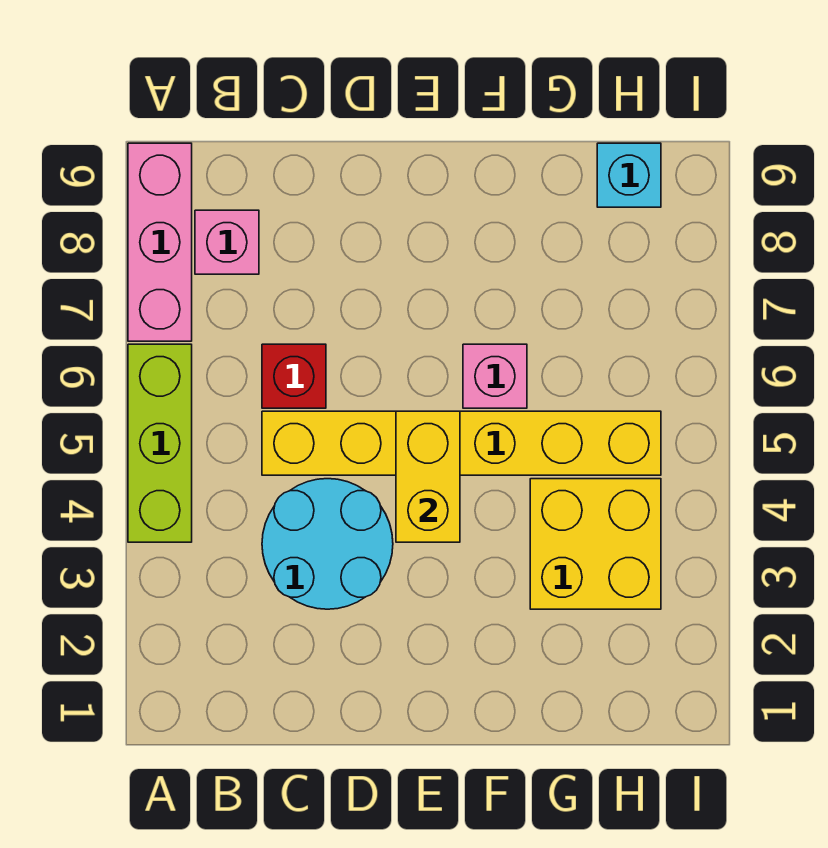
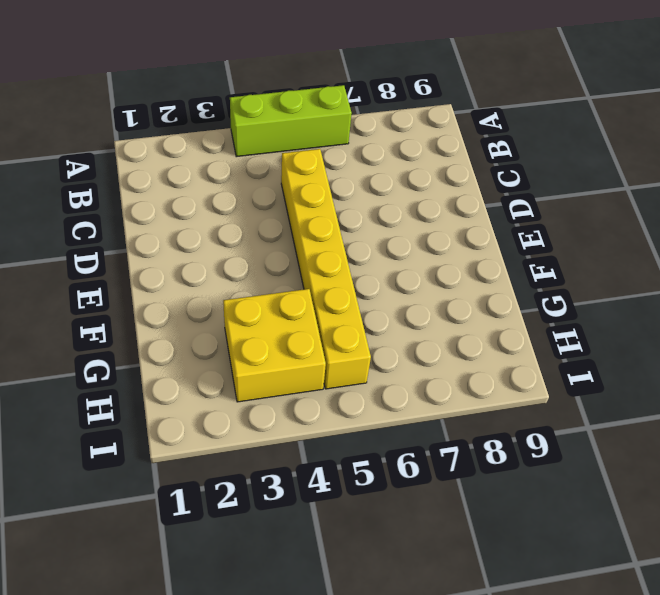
none -> pink brick A7:A9 level 1
none -> pink brick B8 level 1

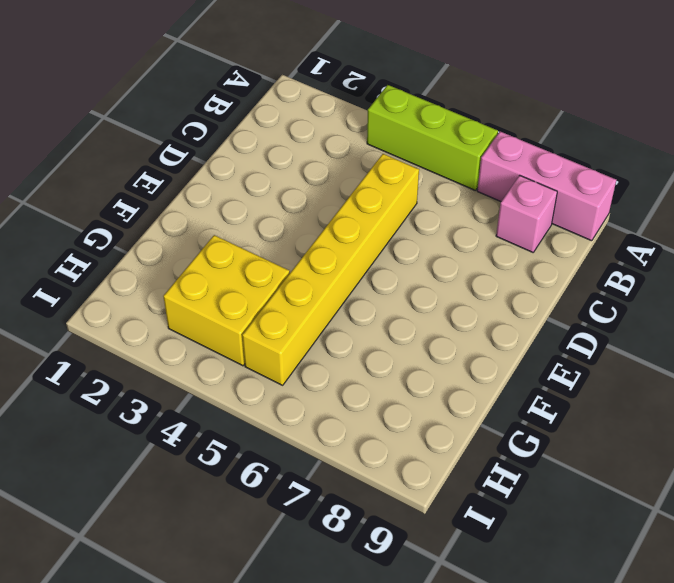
none -> cyan round brick C3:D4 level 1
none -> red brick C6 level 1

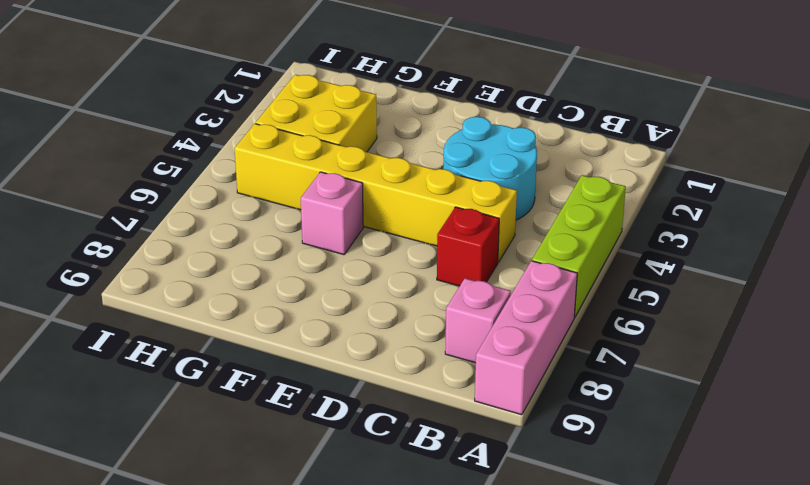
none -> cyan brick H9 level 1
none -> yellow brick E4:E5 level 2

